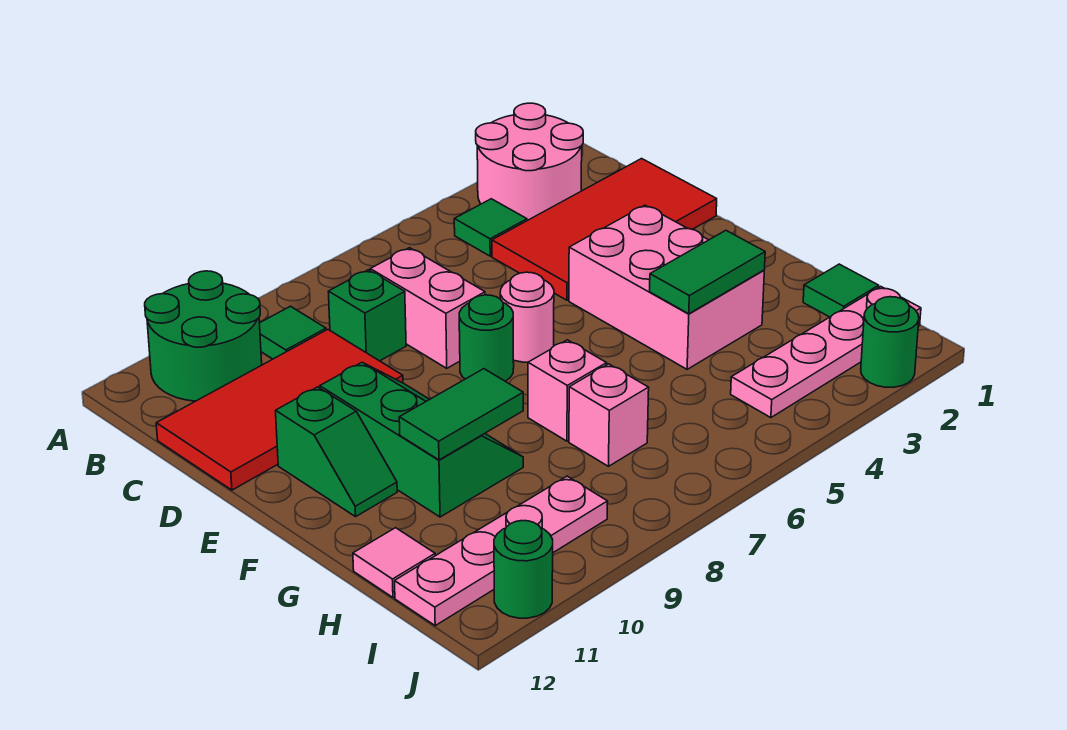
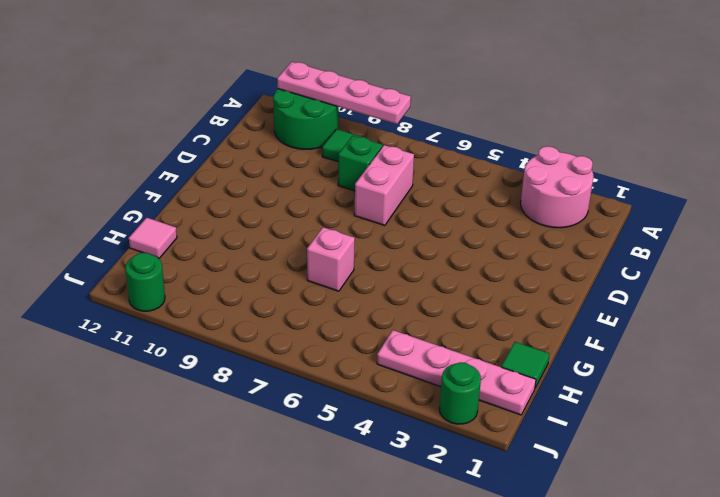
pink plate A8:A11 level 2 -> pink plate I9:I12 level 1
none -> green tile B4 level 1
none -> red tile C1:D4 level 1
none -> red tile C9:D12 level 1

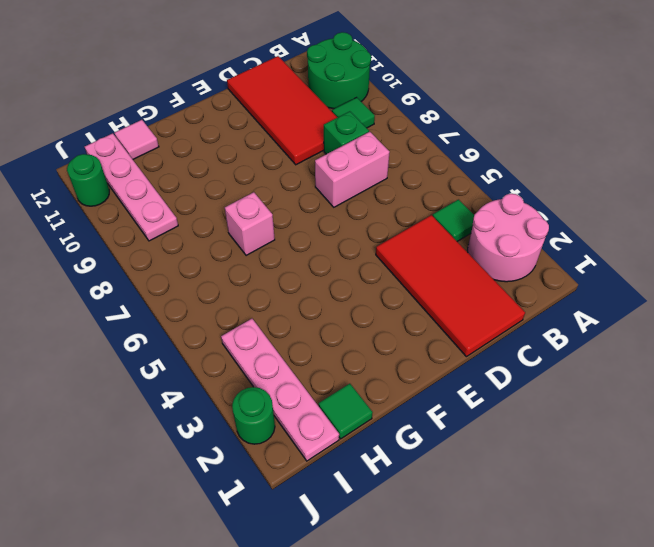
none -> pink brick E3:G4 level 1
none -> pink round brick E6 level 1
none -> green round brick E7 level 1

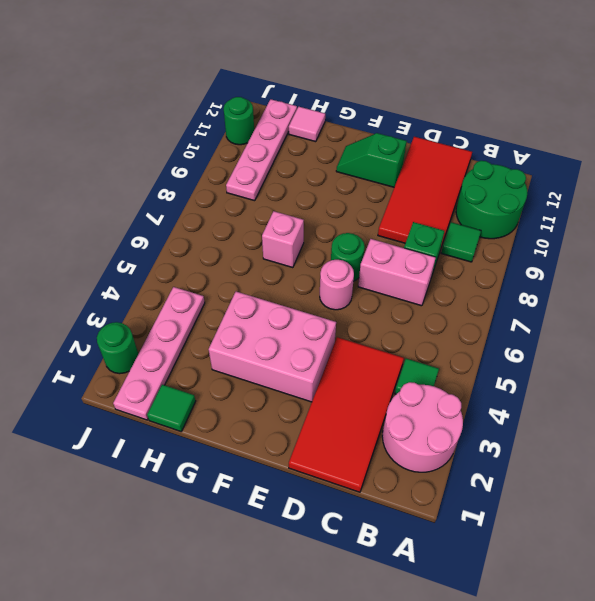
none -> green slope E9:G10 level 1 top 10
none -> pink brick H7 level 1
none -> green tile G3:G4 level 2

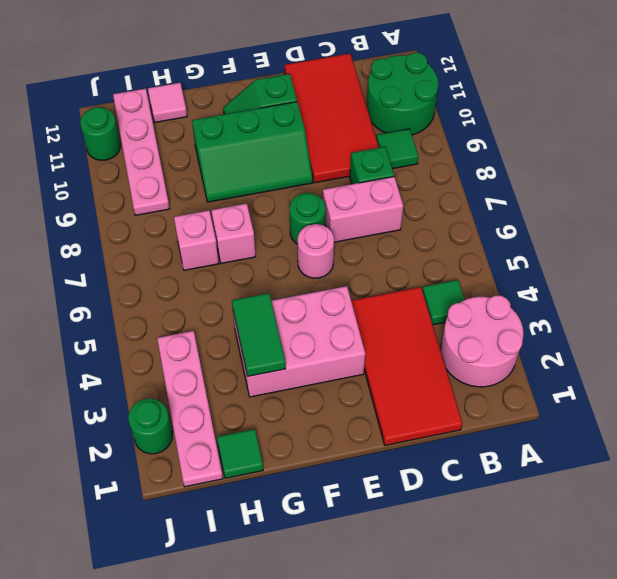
none -> green tile G9:G10 level 2

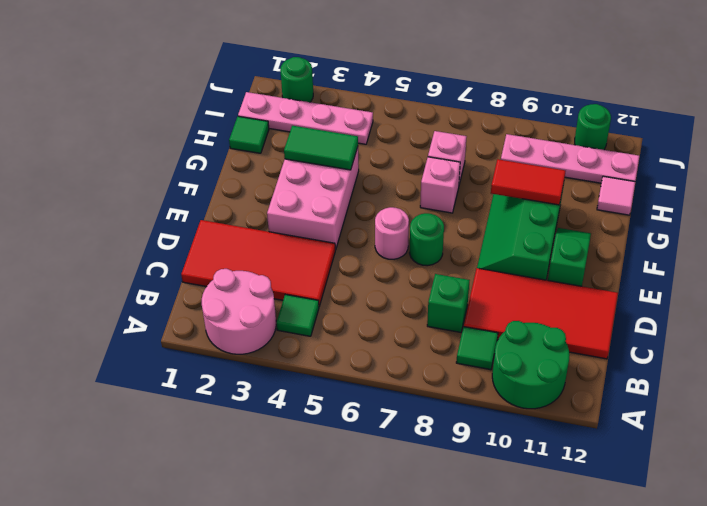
red tile G9:G10 level 2 -> green tile G9:G10 level 2
none -> pink brick C7:D7 level 1

